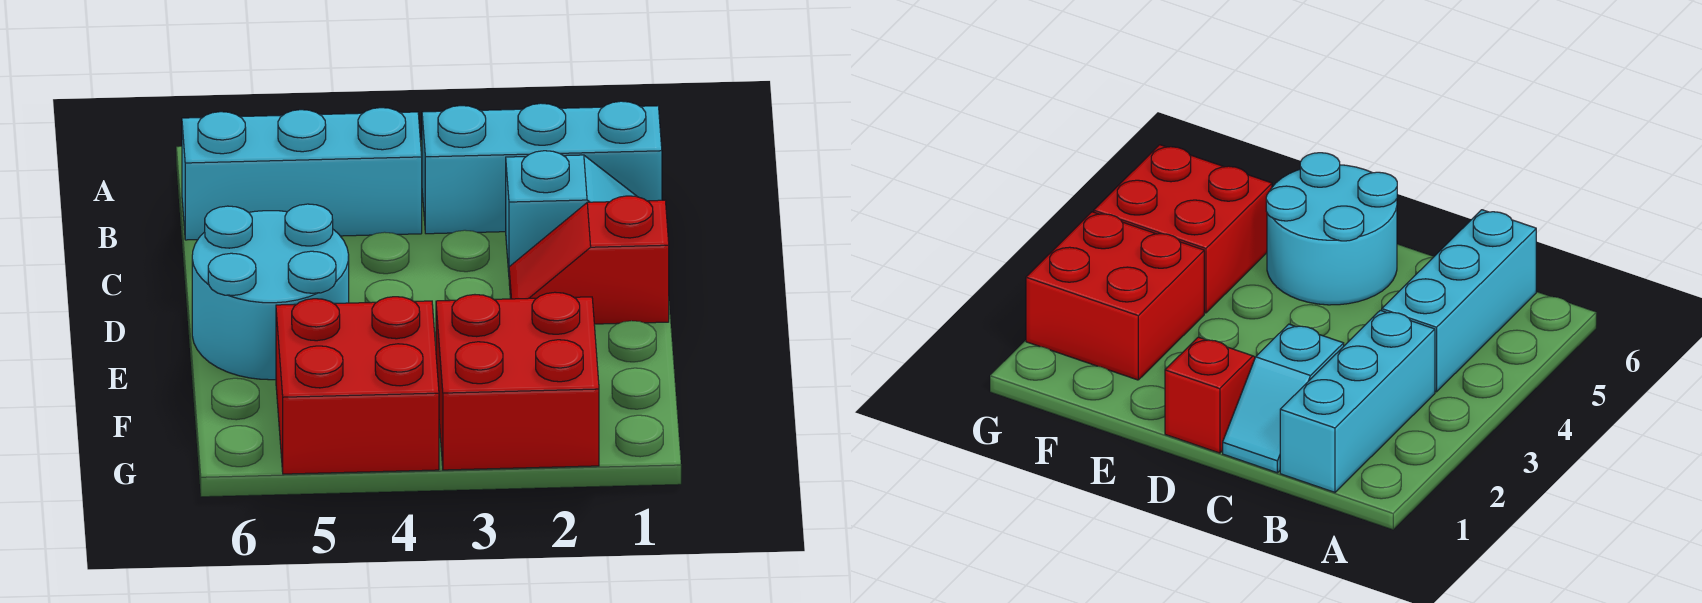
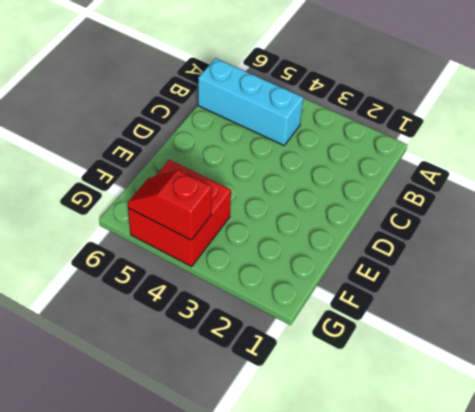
red slope G4:G5 level 2 top 4 -> red slope D1:D2 level 1 top 1
none -> cyan brick B1:B3 level 1
none -> cyan slope C1:C2 level 1 top 2

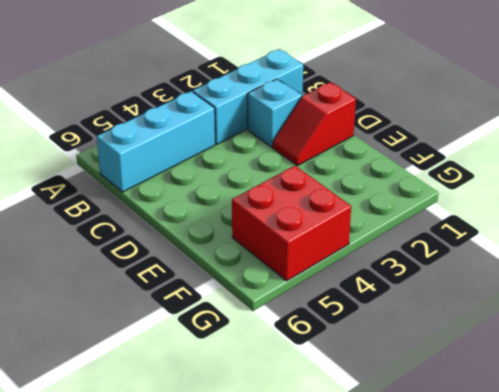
none -> cyan round brick D5:E6 level 1
none -> red brick F2:G3 level 1

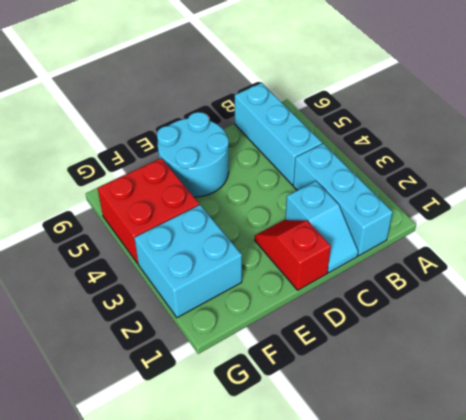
cyan brick F2:G3 level 1 -> red brick F2:G3 level 1

